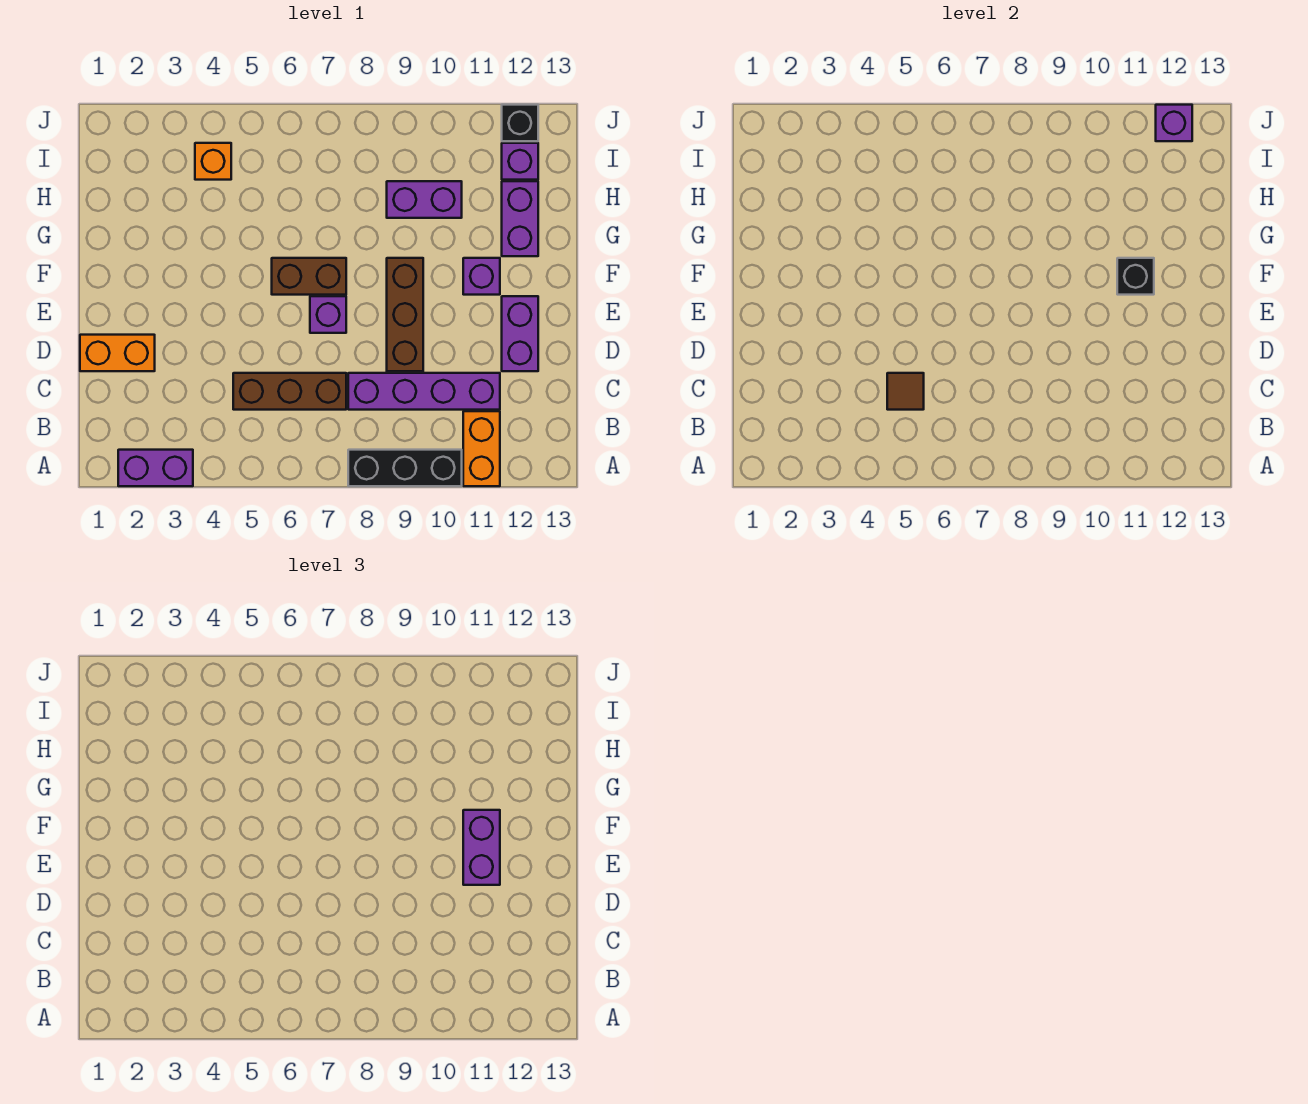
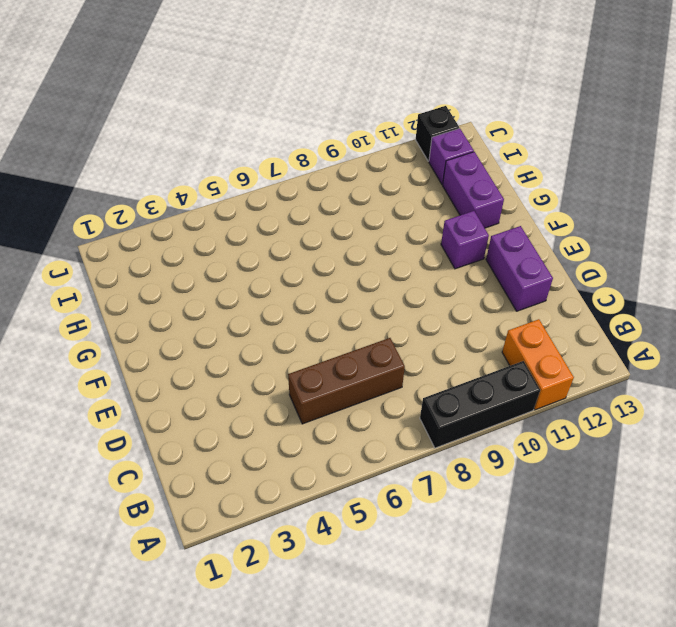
none -> purple brick A2:A3 level 1
none -> purple brick C8:C11 level 1
none -> orange brick D1:D2 level 1

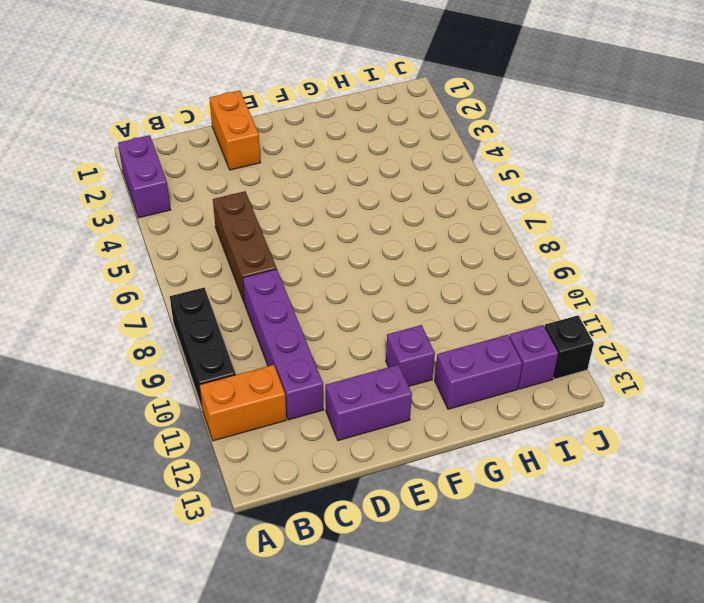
none -> brown brick D9:F9 level 1
none -> purple brick E7 level 1
none -> brown brick F6:F7 level 1

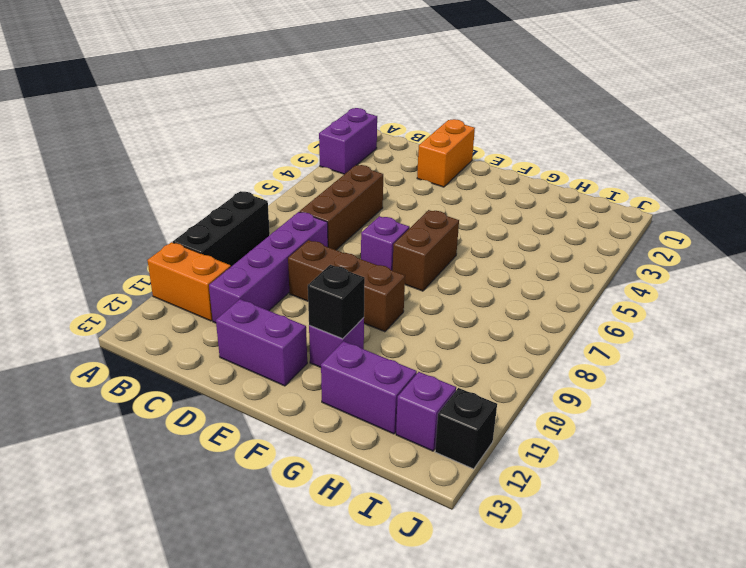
none -> purple brick H9:H10 level 1
none -> orange brick I4 level 1
none -> brown tile C5 level 2

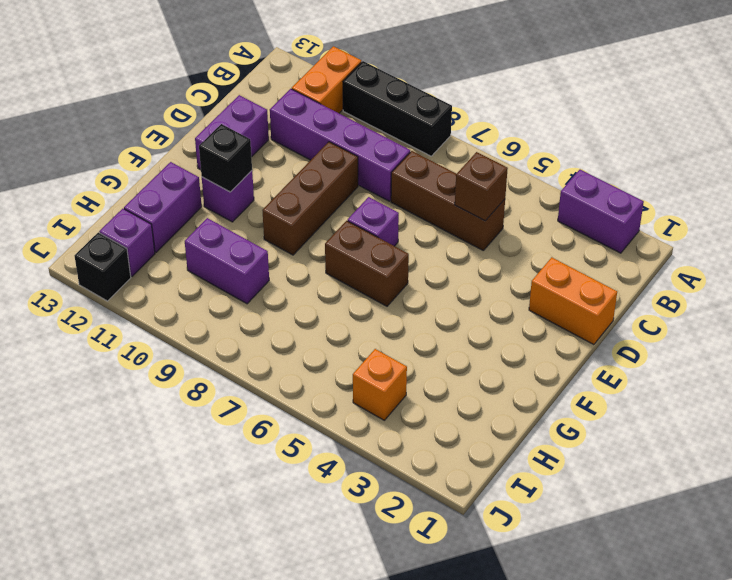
brown brick C5 level 2 -> brown tile C5 level 2
none -> purple brick J12 level 2
none -> purple brick E11:F11 level 3

